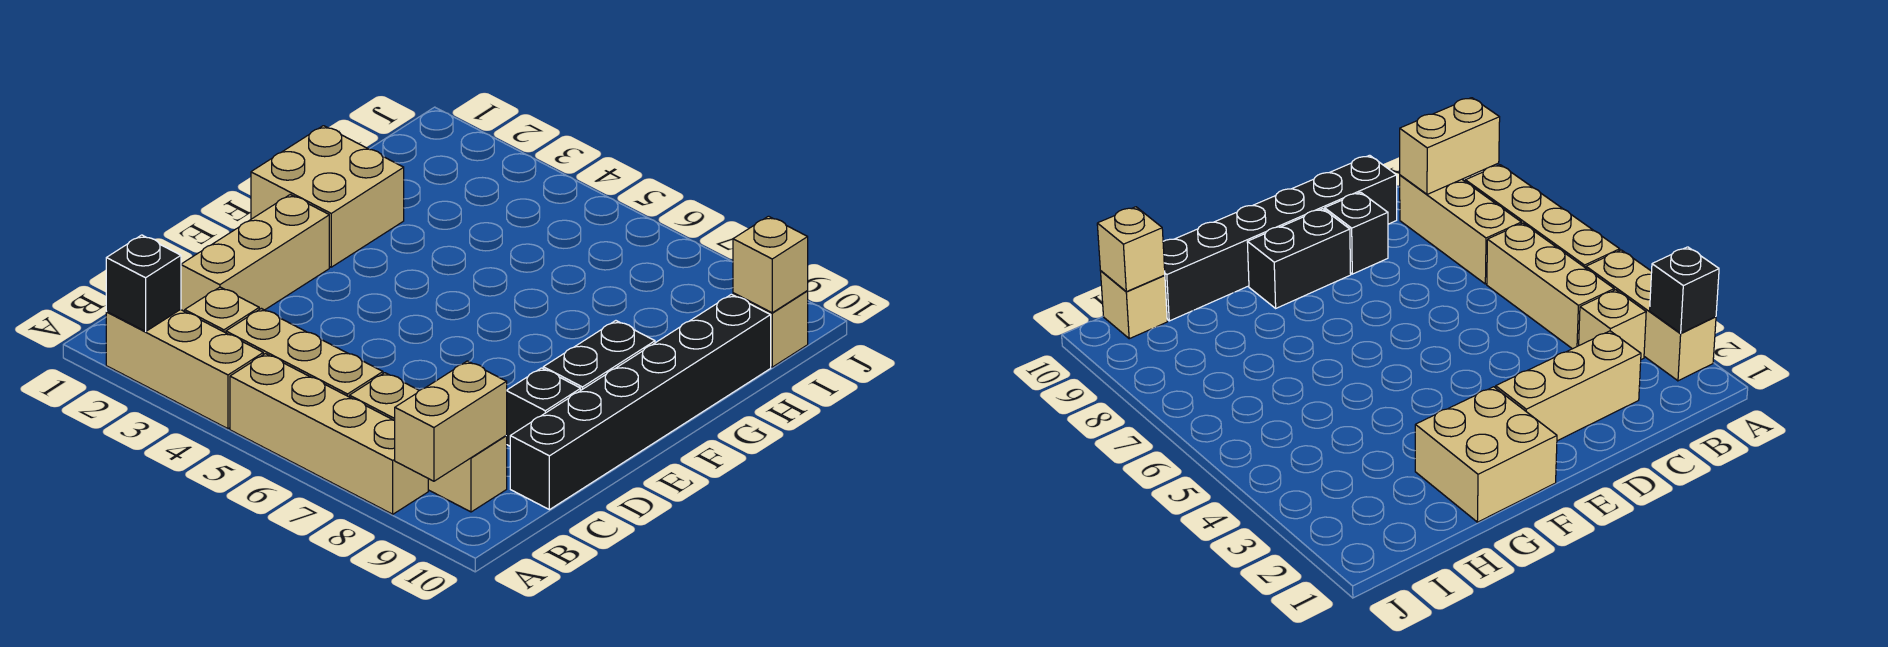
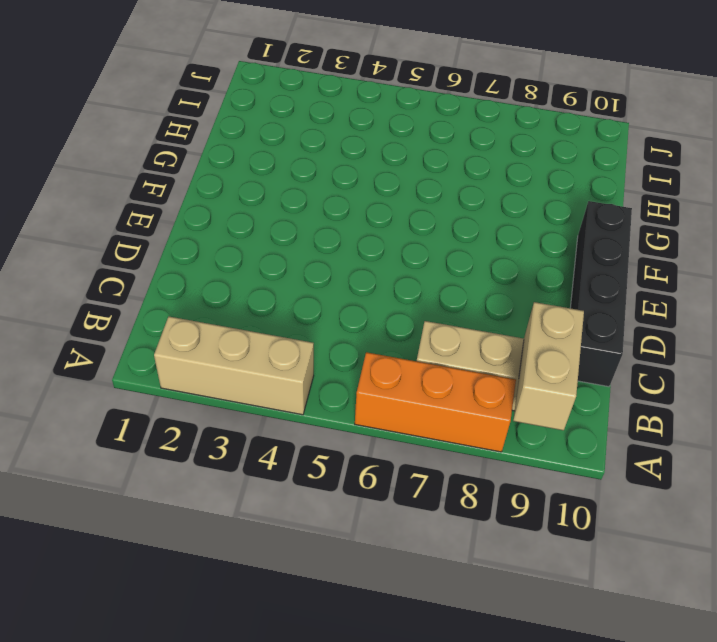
orange brick A6:A8 level 1 -> tan brick A5:A8 level 1
black brick C10:F10 level 1 -> black brick C10:H10 level 1
none -> tan brick B3 level 1
none -> tan brick B4:B6 level 1
none -> tan brick C2:E2 level 1

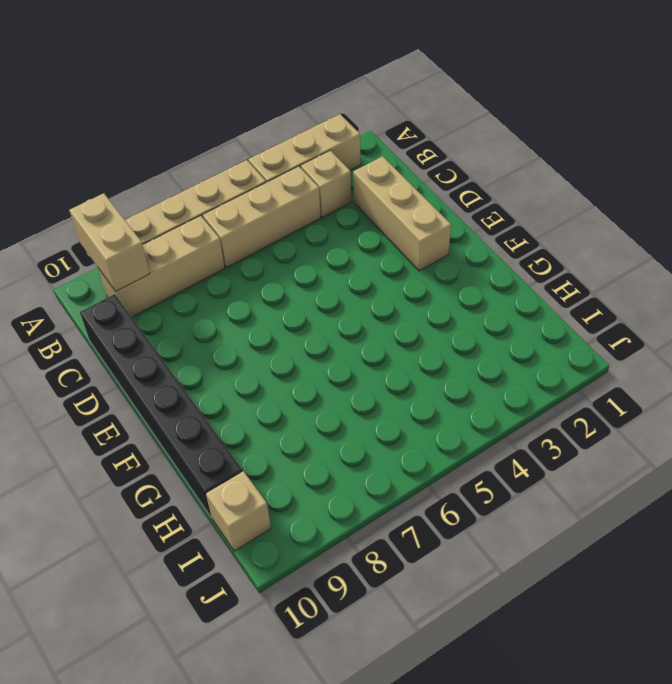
none -> black brick D9 level 1
none -> black brick E9:F9 level 1
none -> tan brick F1:G2 level 1

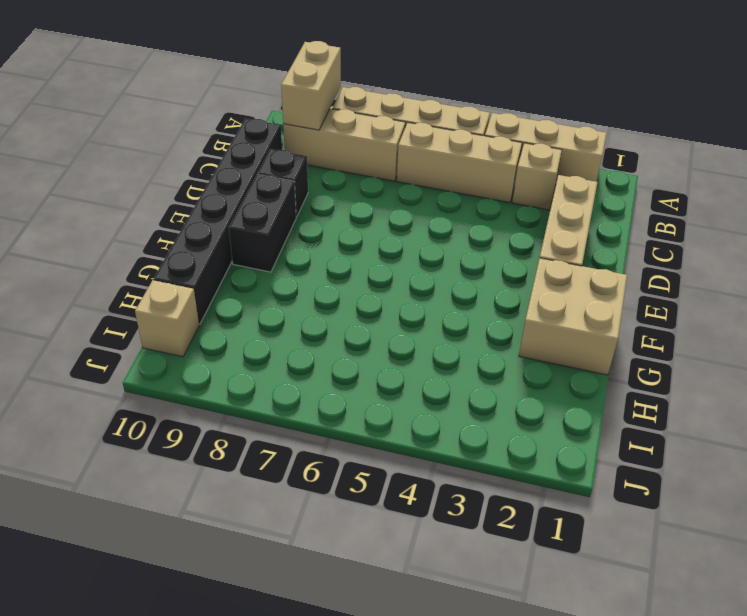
none -> black brick A2 level 2
none -> tan brick I10 level 2

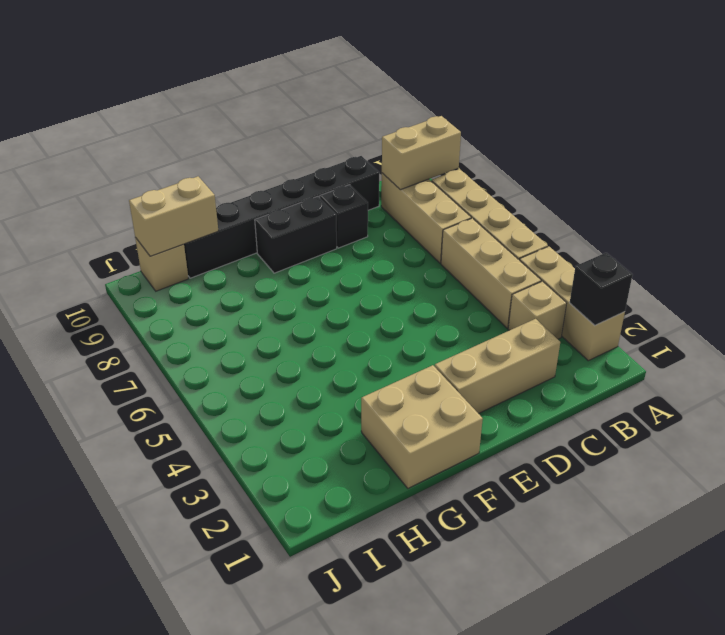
tan brick H10:I10 level 2 -> tan brick I10 level 2

